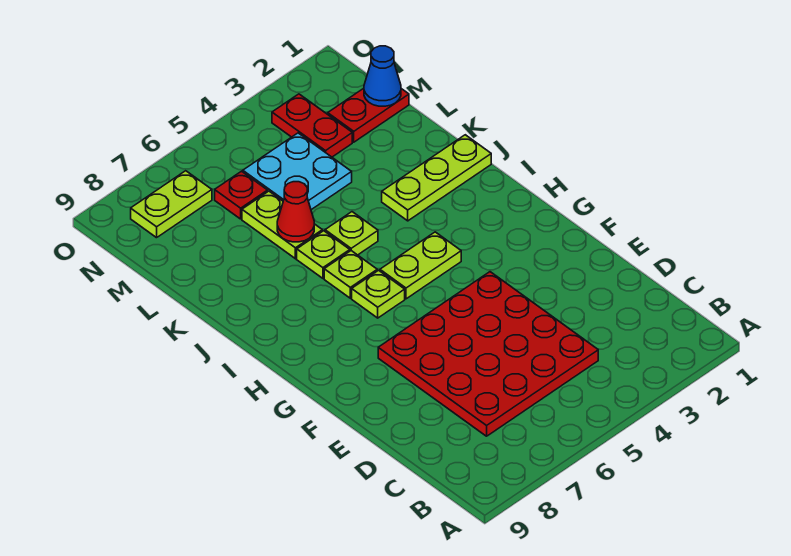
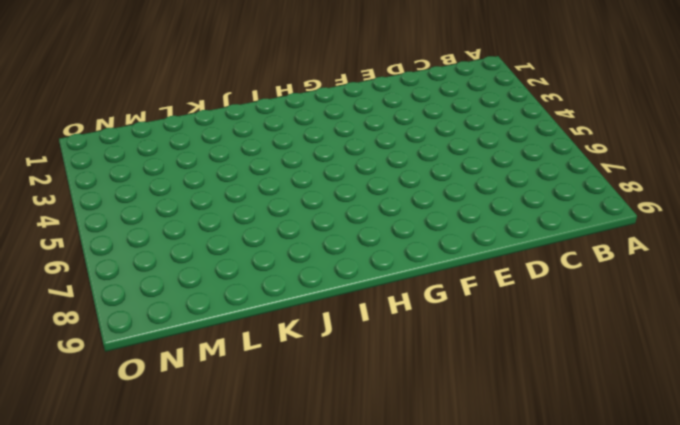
none -> red plate C4:F7 level 1
none -> lime plate H4:H5 level 1
none -> lime plate H6 level 1

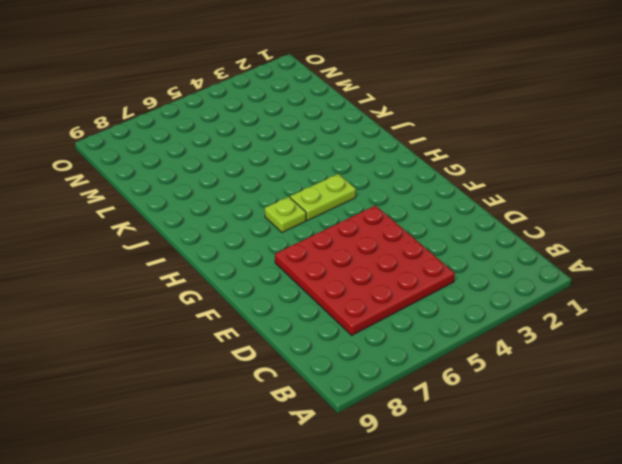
none -> lime plate I6 level 1
none -> lime plate J1:J3 level 1
none -> lime plate J5 level 1

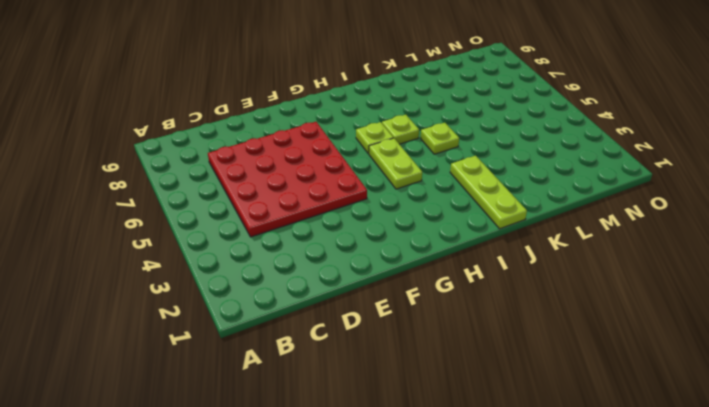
none -> lime plate J6 level 1
none -> lime plate K6:L6 level 1
none -> cyan plate L4:M5 level 1

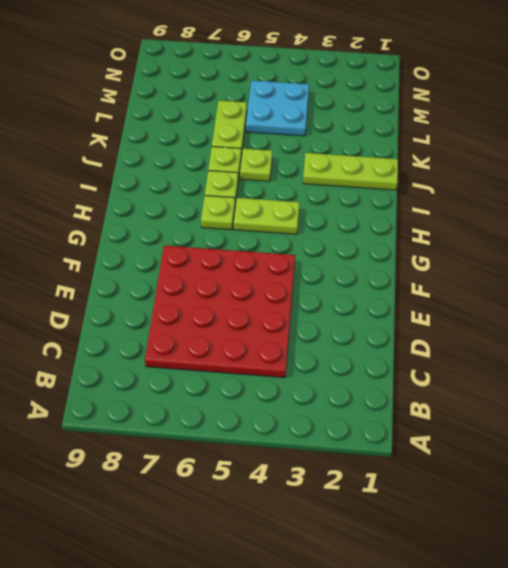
none -> red plate M1:M2 level 1
none -> red plate M3:N3 level 1
none -> red plate M6 level 1

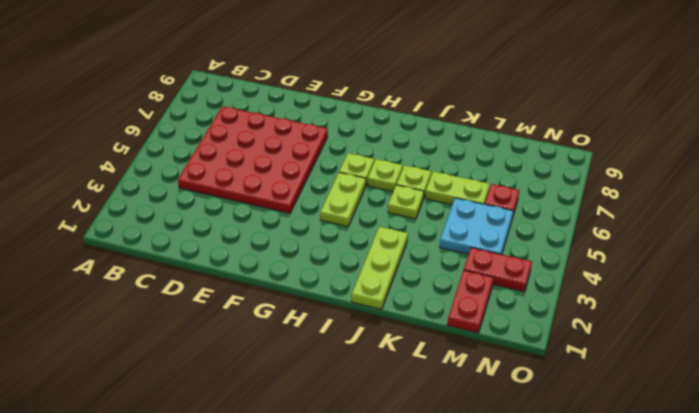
none -> lime plate N7:N8 level 1
none -> red cone K6 level 2
none -> blue cone M1 level 2

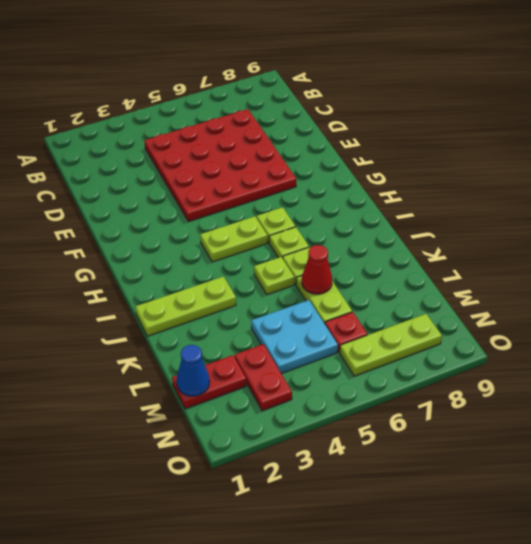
lime plate N6:N8 level 1 -> lime plate N7:N8 level 1

